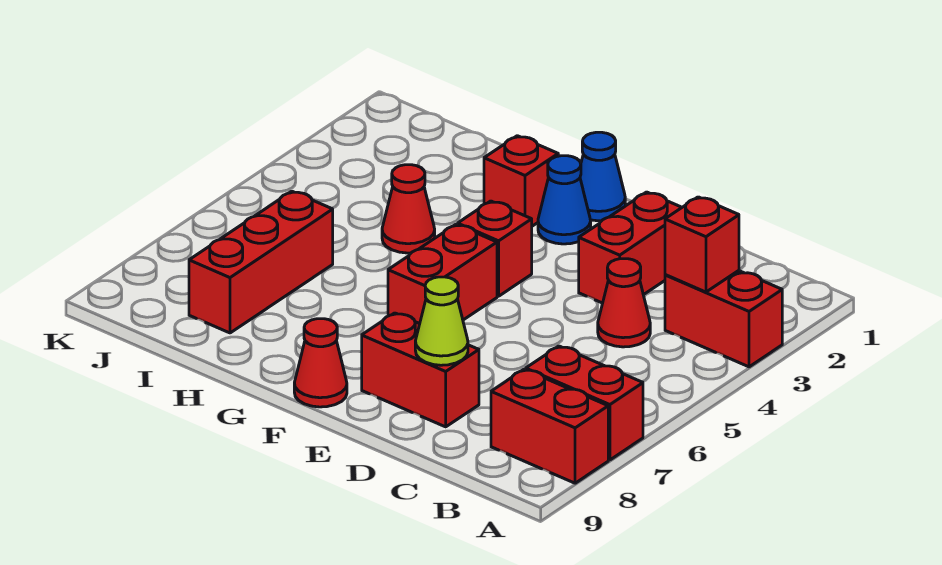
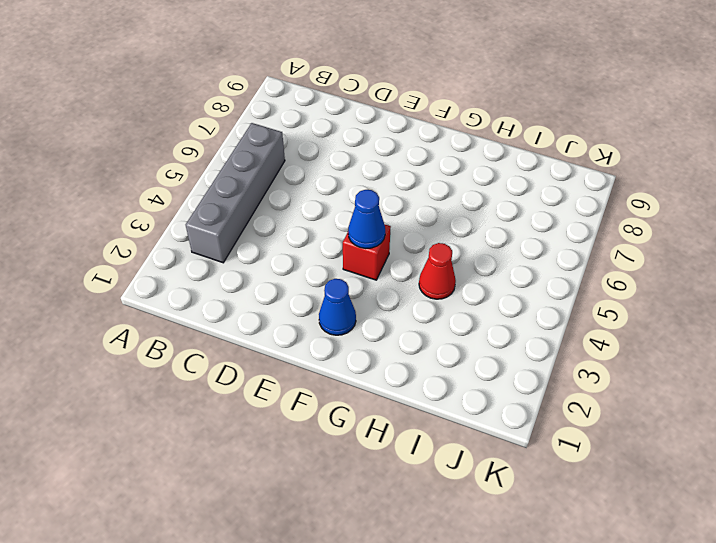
grey brick B3:B6 level 1 -> red brick A3:B3 level 1
blue cone F4 level 2 -> blue cone F1 level 1
none -> red brick A7:B7 level 1
none -> red brick A8:B8 level 1
none -> red cone C4 level 1

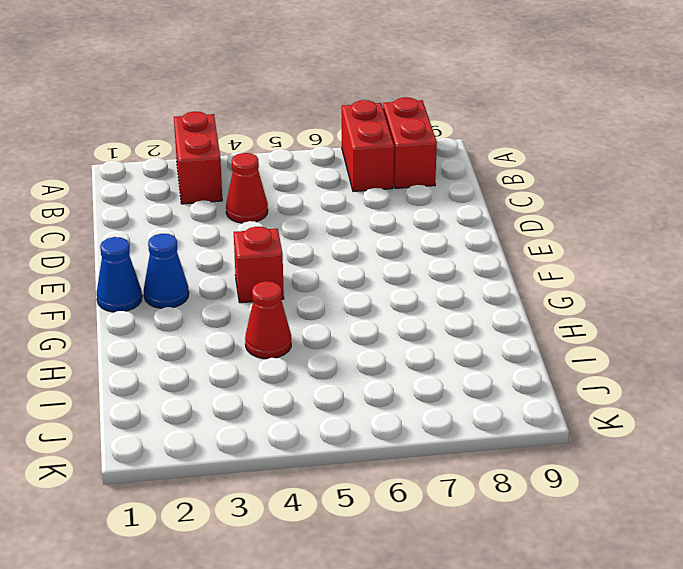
none -> red brick D2:D3 level 1
none -> red brick D8:E8 level 1
none -> red brick F5:F6 level 1

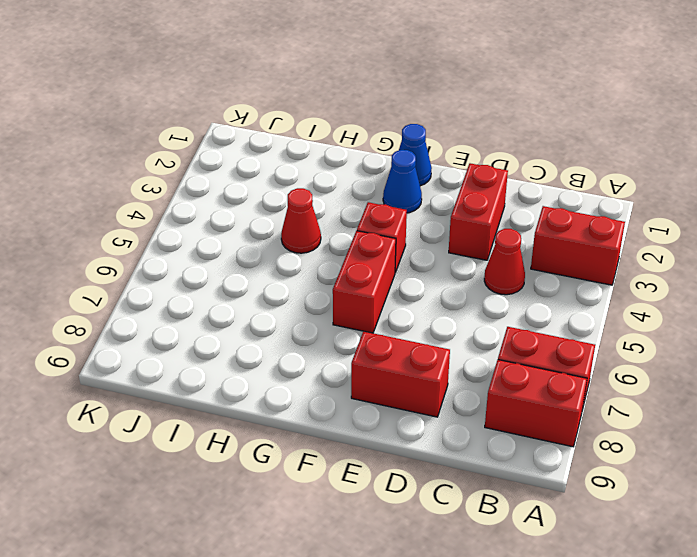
none -> red cone F9 level 1
none -> red brick G2 level 1
none -> red brick I6:I8 level 1

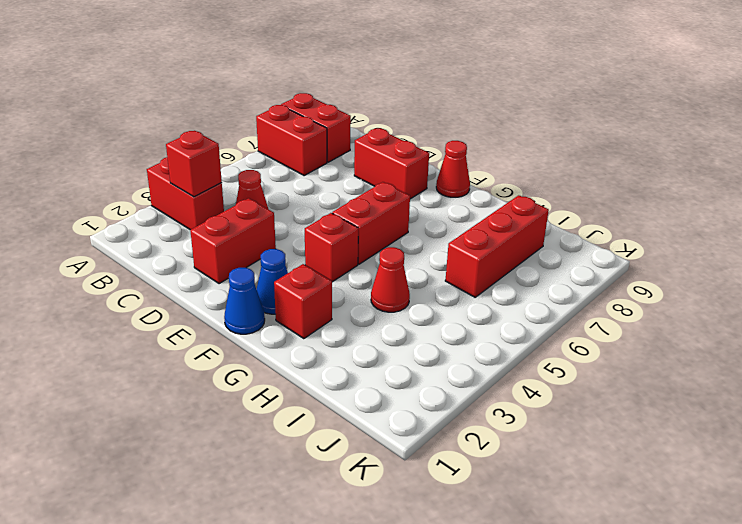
none -> lime cone D8 level 2

